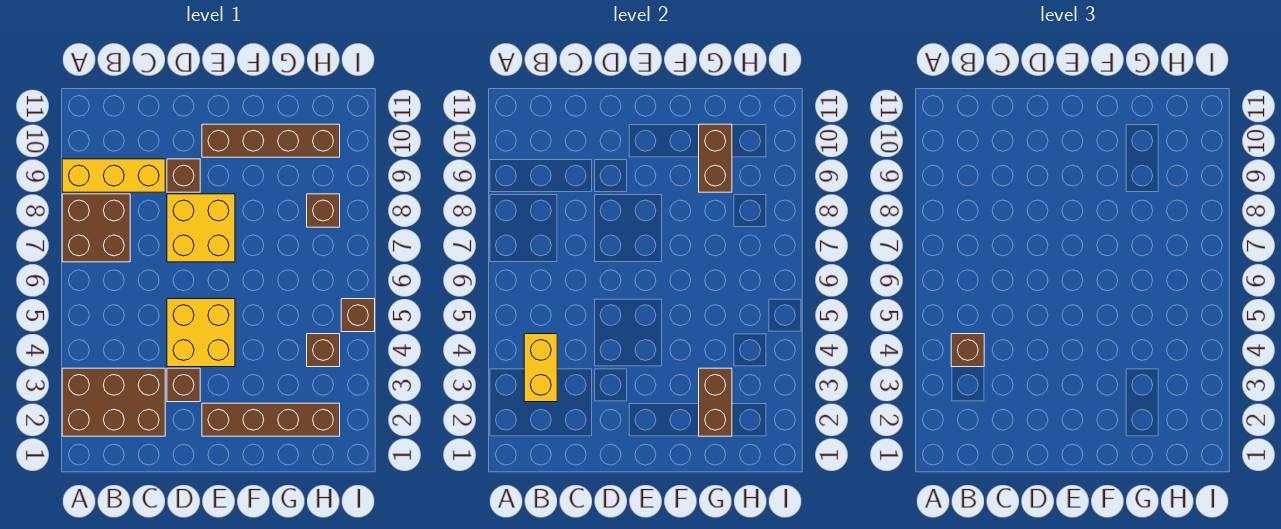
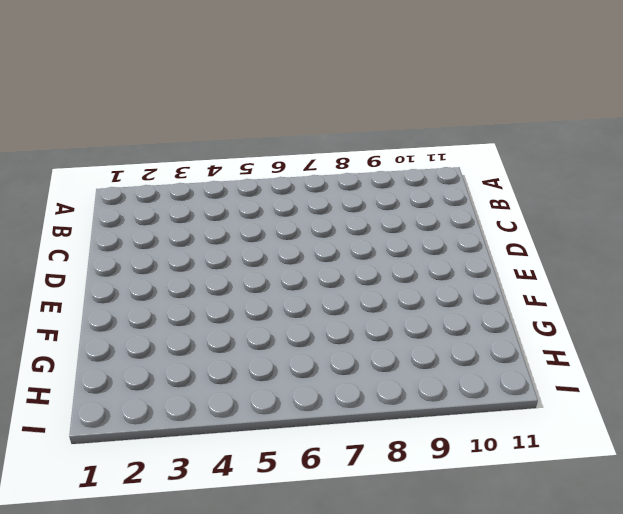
none -> brown brick A2:C3 level 1
none -> brown brick A7:B8 level 1
none -> yellow brick A9:C9 level 1

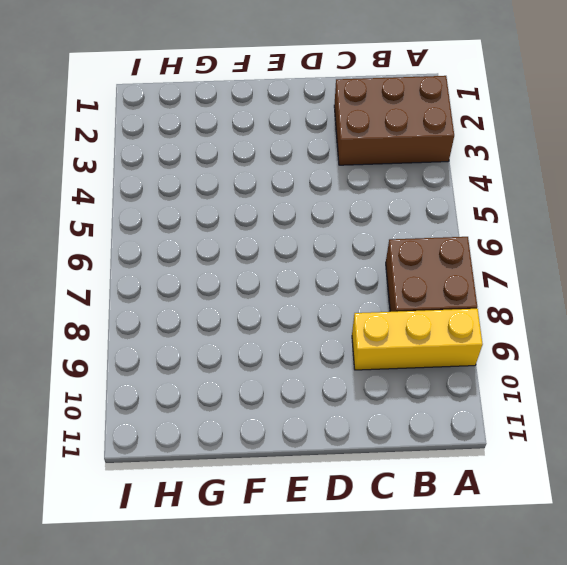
none -> brown brick D3 level 1
none -> yellow brick D4:E5 level 1
none -> yellow brick D7:E8 level 1

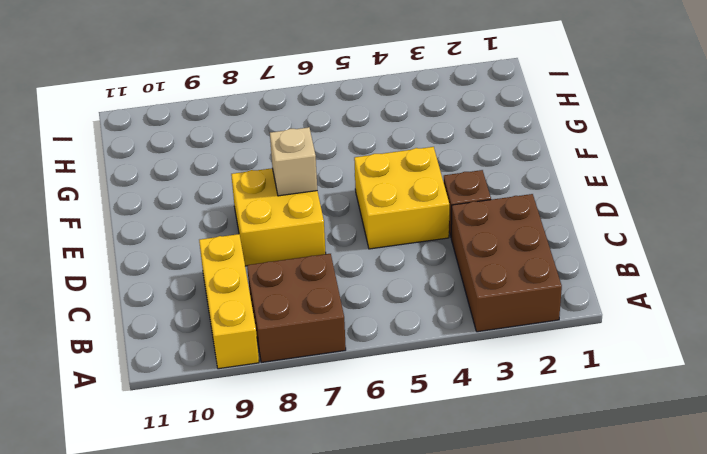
tan brick E7 level 2 -> none
none -> brown brick D9 level 1
none -> brown brick E2:H2 level 1
none -> brown brick E10:H10 level 1

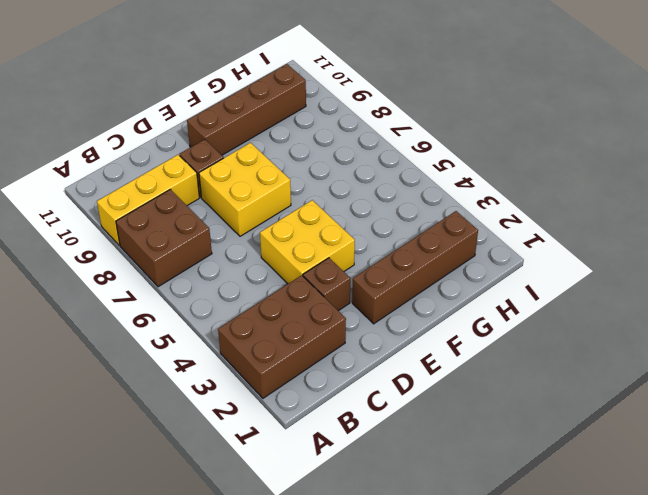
none -> brown brick H4 level 1
none -> brown brick H8 level 1
none -> brown brick I5 level 1

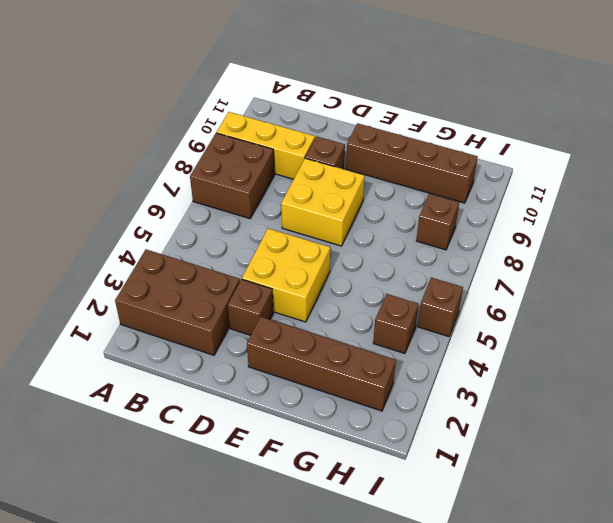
none -> yellow brick B3:B4 level 2
none -> brown brick G2:G3 level 2
none -> brown brick G9:G10 level 2

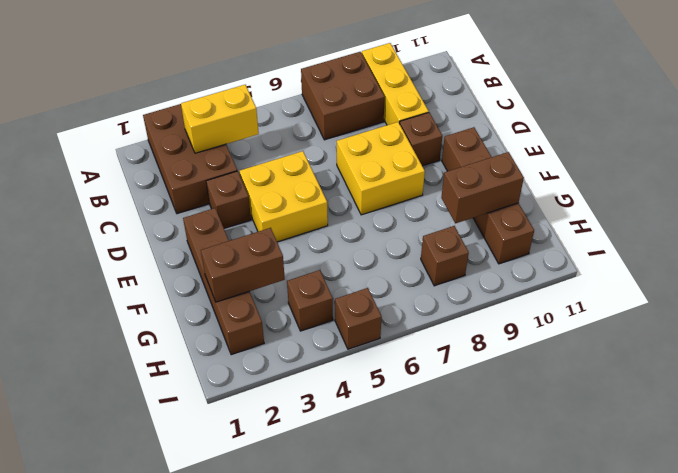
none -> brown brick B4 level 3

